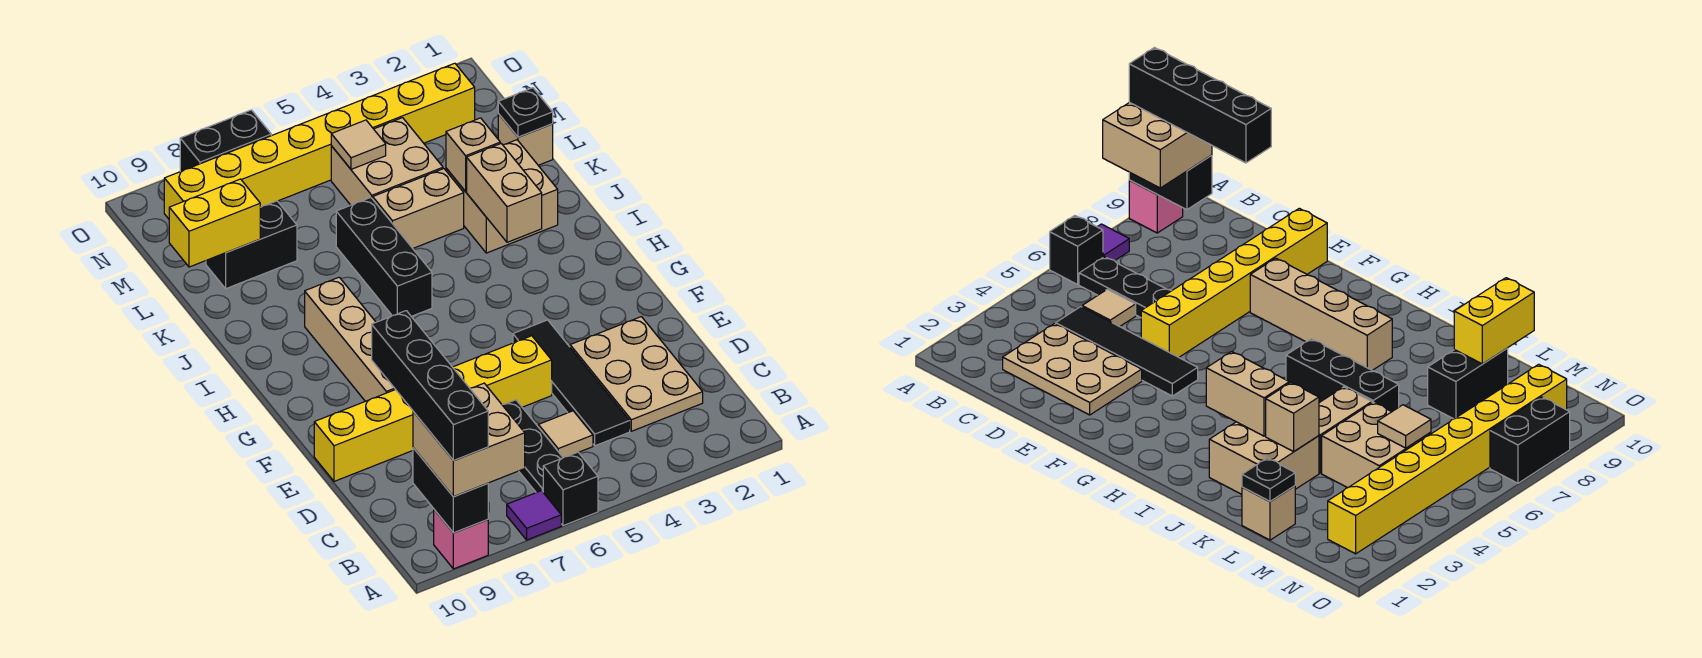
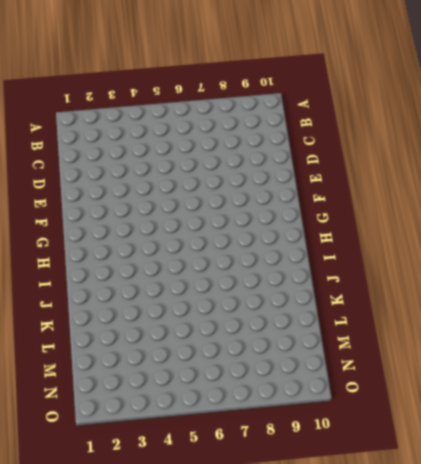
none -> black brick A6 level 1
none -> purple tile A7 level 1
none -> pink brick A9 level 1

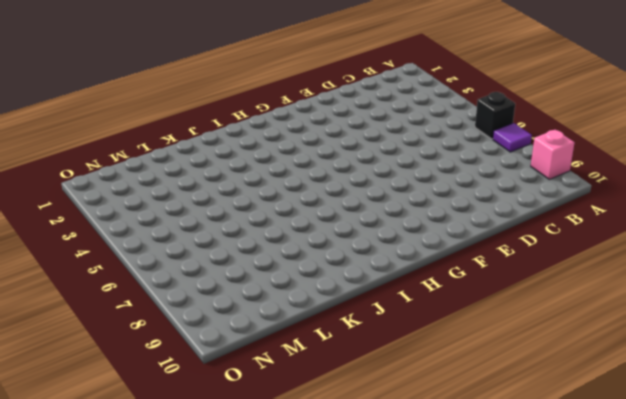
none -> black plate B6:D6 level 1
none -> tan plate C2:E3 level 1
none -> black tile C4:F4 level 1

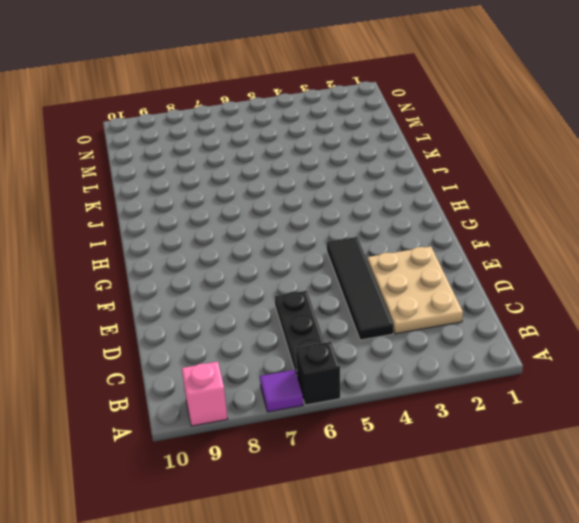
none -> tan tile C5 level 1
none -> yellow brick E5:E10 level 1
none -> tan brick F8:I8 level 1

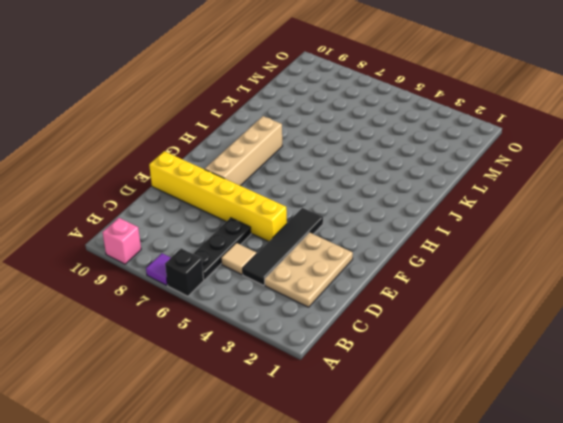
none -> black brick I6:K6 level 1
none -> tan brick J2:K3 level 1
none -> tan brick K4:K5 level 1

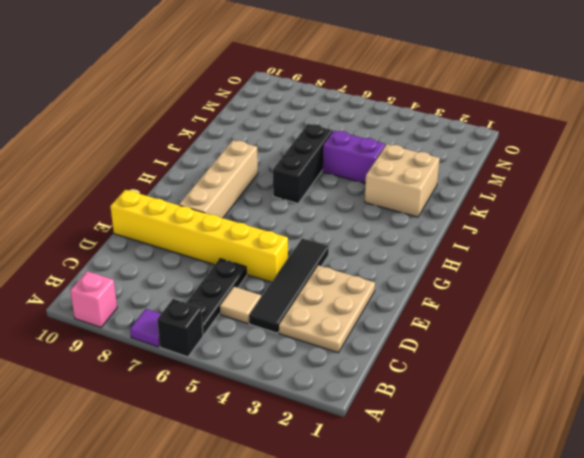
purple brick K4:K5 level 1 -> tan brick K4:K5 level 1
none -> tan brick L1 level 1
none -> tan brick L4:M5 level 1
none -> black brick L8:L9 level 1

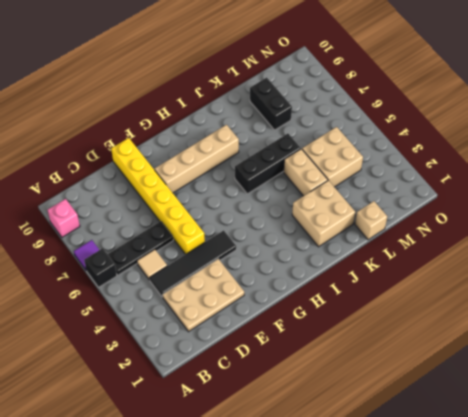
none -> yellow brick N2:N9 level 1
none -> black brick O7:O8 level 1
none -> black brick A9:B9 level 2

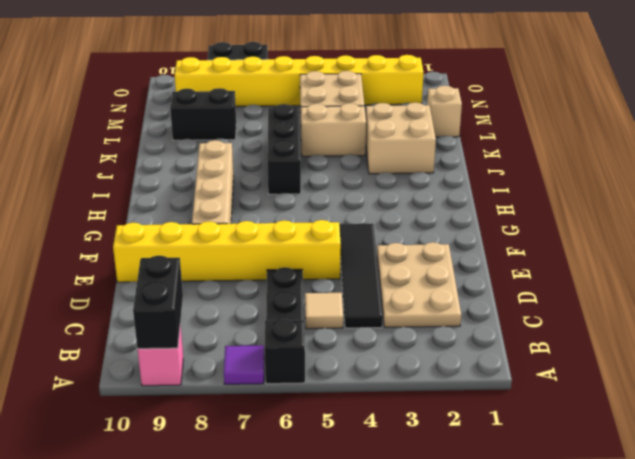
none -> tan brick I3:J3 level 2
none -> tan brick K3 level 2
none -> black plate L1 level 2

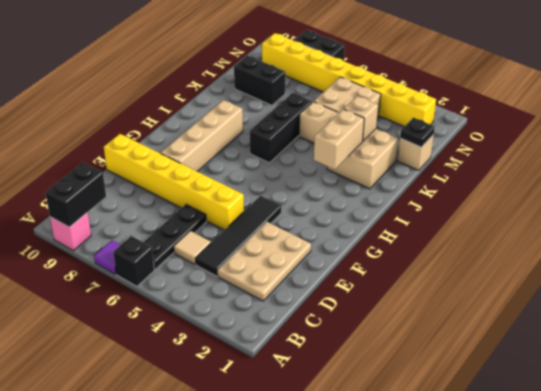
none -> yellow brick L9:L10 level 2
none -> tan tile M5 level 2
none -> tan brick A8:B9 level 3

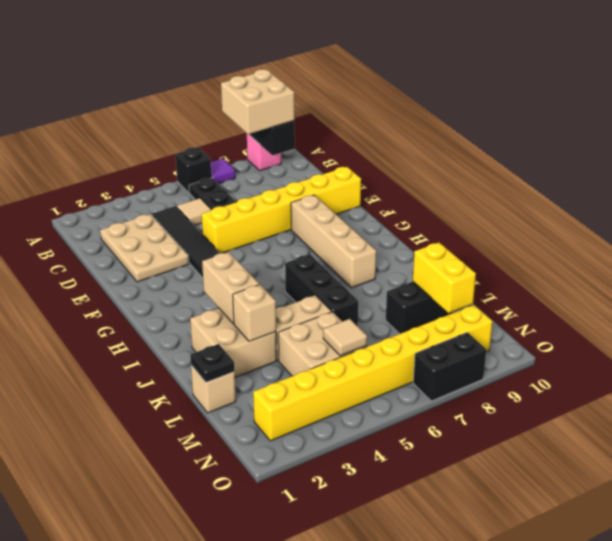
yellow brick L9:M9 level 2 -> yellow brick L9:L10 level 2
none -> black brick A9:D9 level 4

